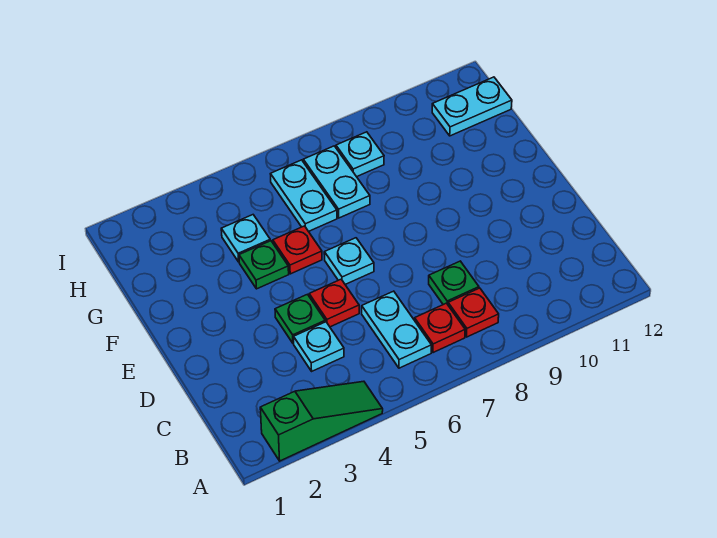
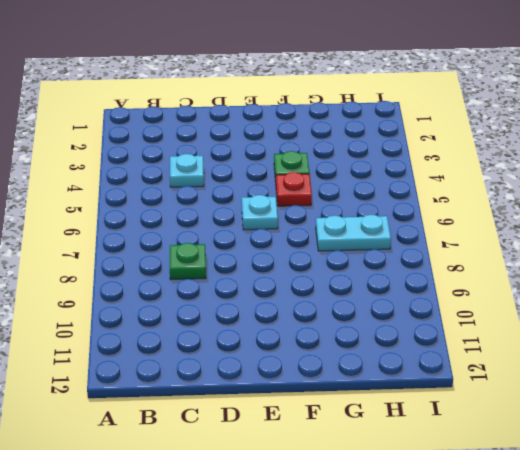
none -> green slope A2:A4 level 1 top 2
none -> cyan plate B6:C6 level 1
none -> red plate B7 level 1

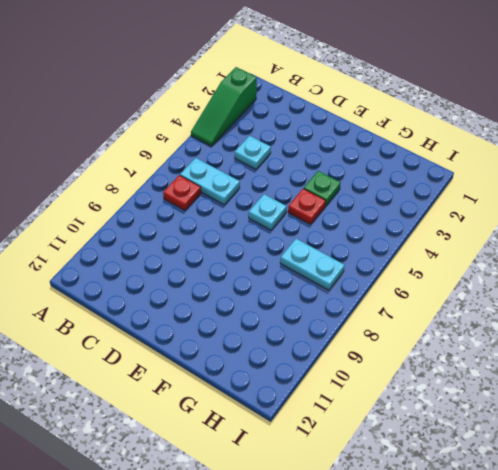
none -> red plate B8 level 1
none -> green plate C8 level 1
none -> green plate D4 level 1

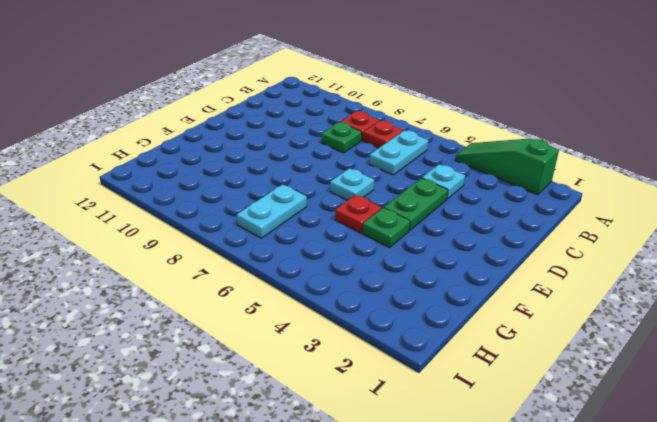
green plate D4:E4 level 1 -> green plate D4 level 1
none -> red plate D5 level 1
none -> cyan plate G4 level 1
none -> cyan plate G6:H6 level 1

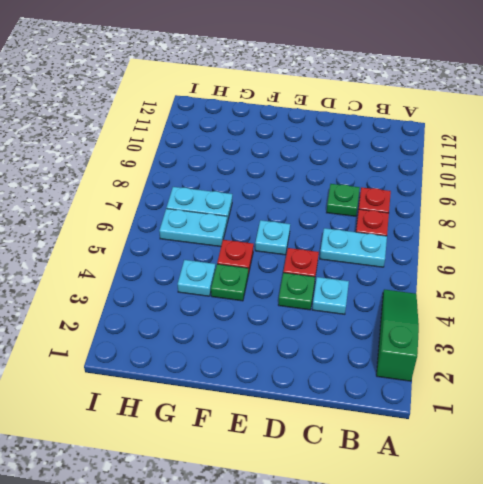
none -> cyan plate H8 level 1
none -> cyan plate H11:H12 level 1

